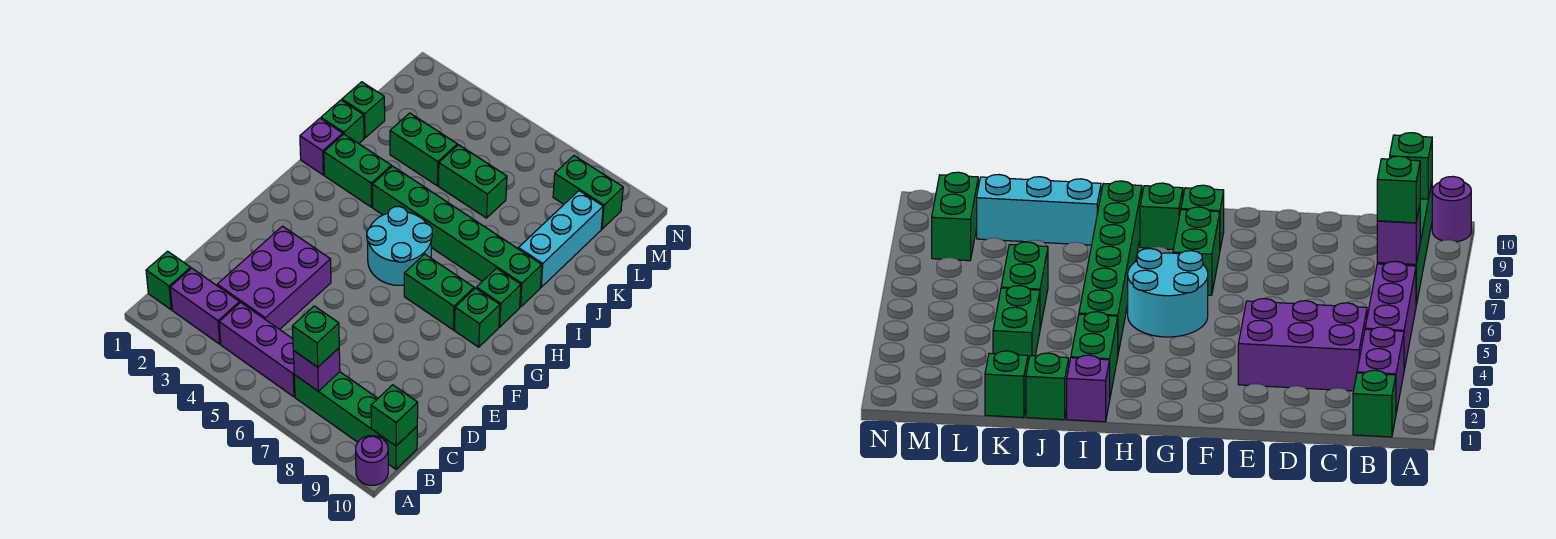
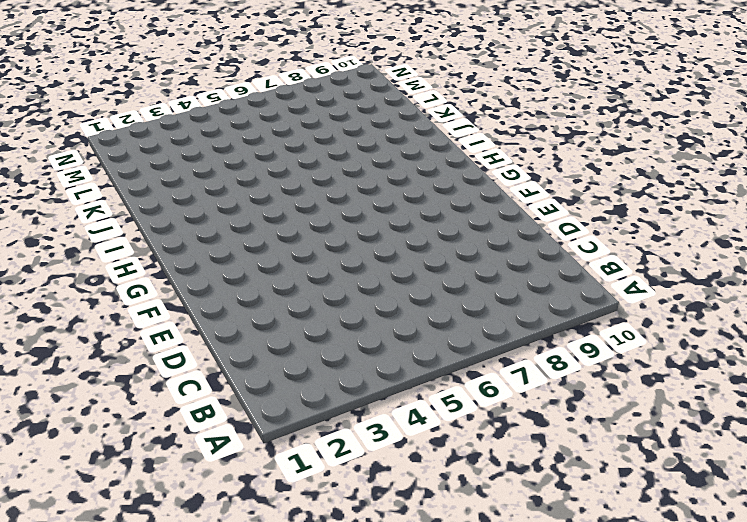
none -> purple round brick A10 level 1
none -> green brick B1 level 1
none -> purple brick B2:B3 level 1

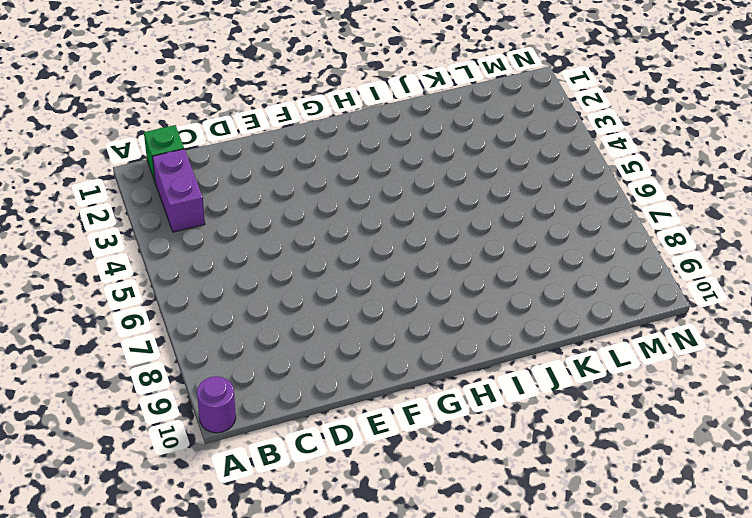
none -> purple brick B4:B6 level 1
none -> green brick B7:B10 level 1
none -> purple brick C3:E4 level 1

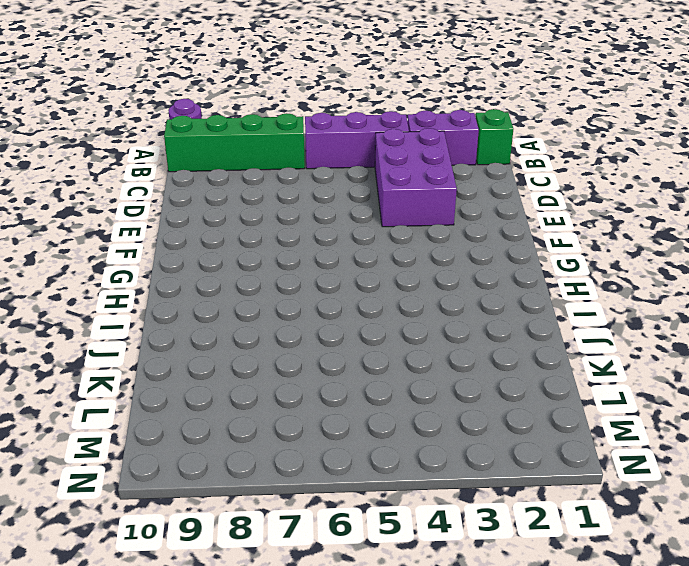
none -> cyan round brick G5:H6 level 1
none -> green brick G7:G8 level 1
none -> green brick G9 level 1

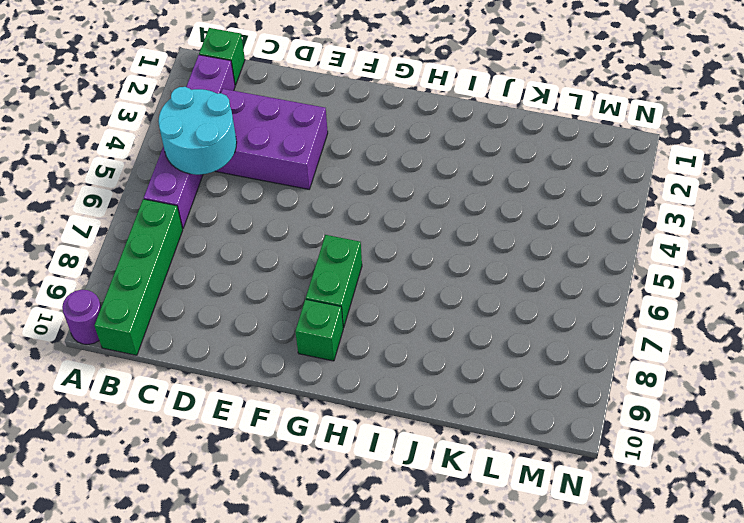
cyan round brick B4:C5 level 2 -> cyan round brick G5:H6 level 1
none -> green brick H9 level 1
none -> purple brick I1 level 1
none -> green brick I2:I3 level 1

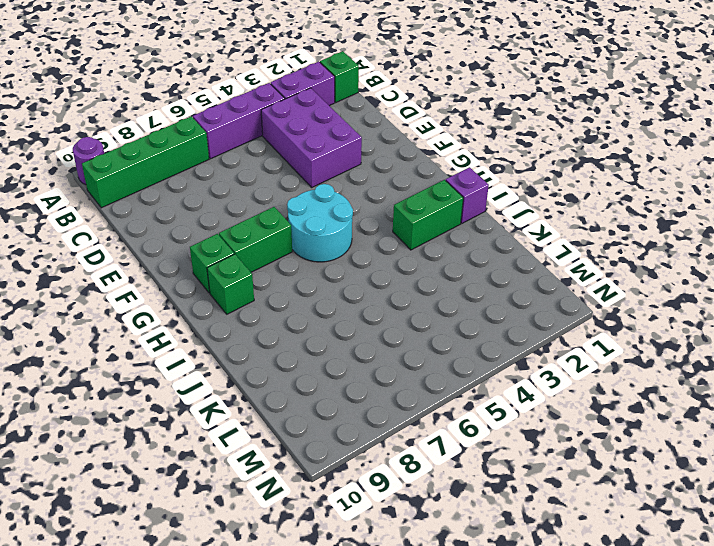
none -> green brick I4:I9 level 1
none -> green brick J1 level 1
none -> cyan brick J9:L9 level 1

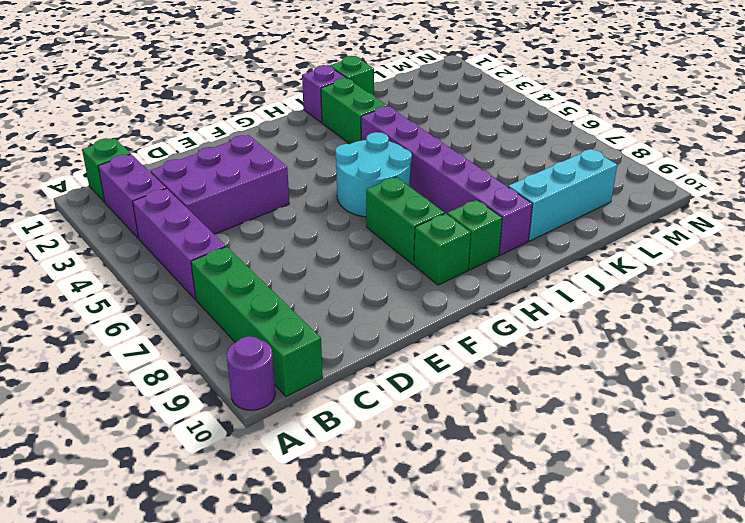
purple brick I4:I9 level 1 -> green brick I4:I9 level 1
none -> green brick K1 level 1
none -> green brick K3:K4 level 1
none -> green brick K5:K6 level 1

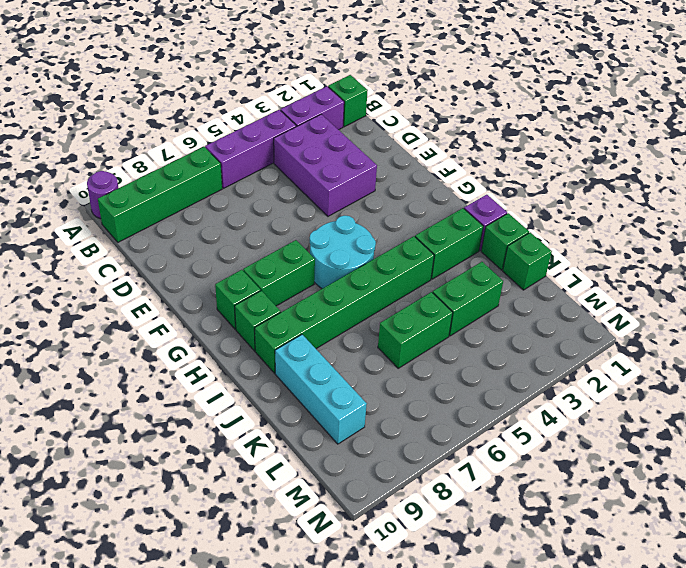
none -> green brick M8:M9 level 1
none -> purple brick B7 level 2
none -> green brick B10 level 2

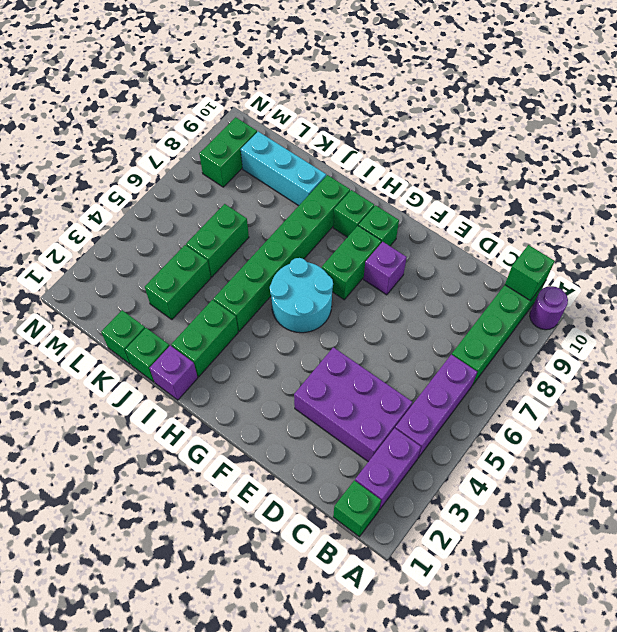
purple brick F8 level 1 -> purple brick B7 level 2
none -> green brick B7 level 3

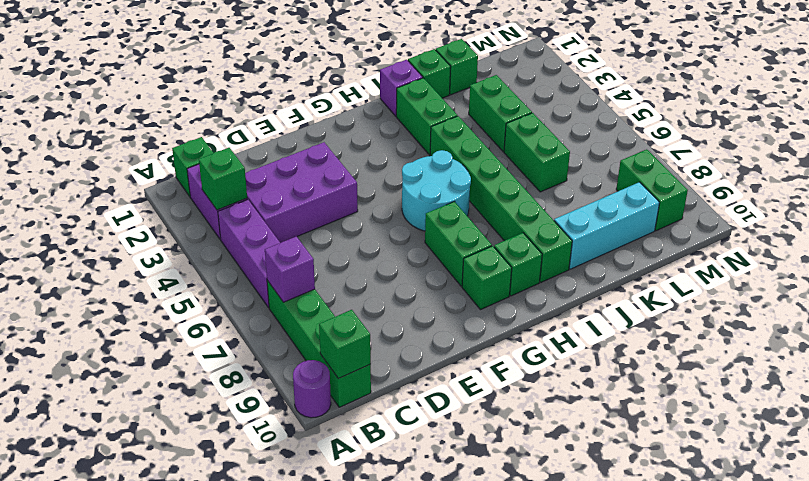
green brick B3 level 2 -> green brick B7 level 3

